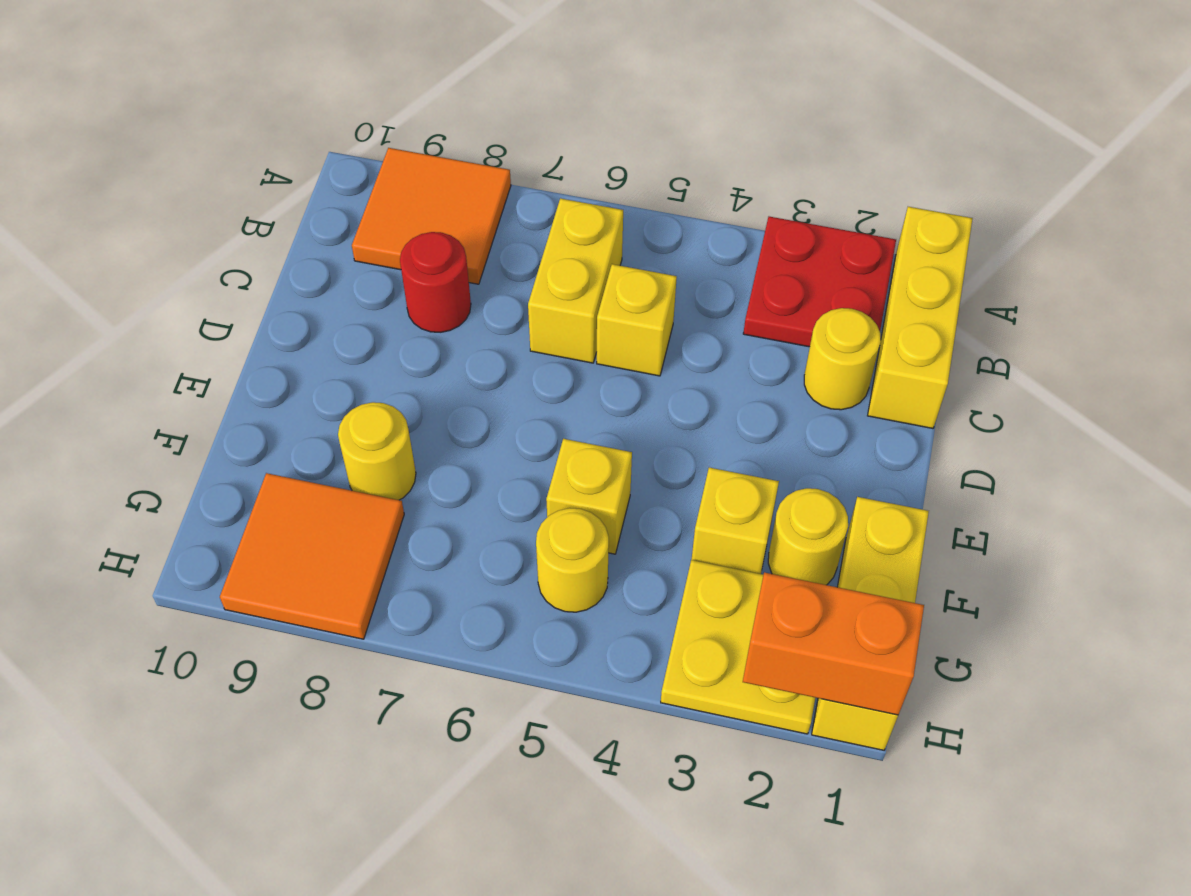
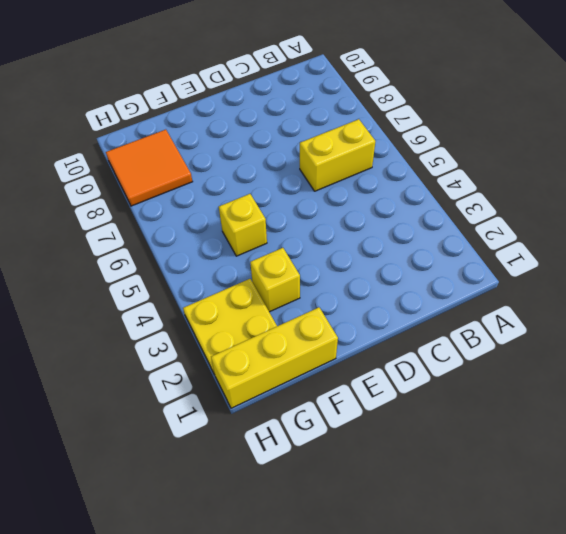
none -> yellow brick A1:C1 level 1
none -> red plate A2:B3 level 1
none -> orange tile A8:B9 level 1

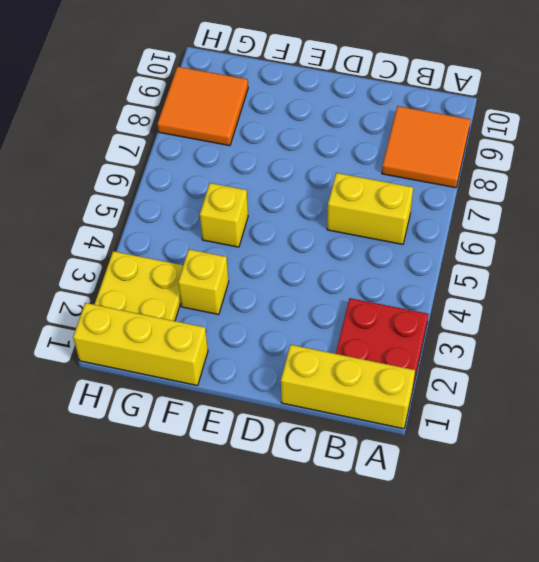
none -> yellow round brick C2 level 1
none -> yellow brick C5 level 1
none -> red round brick C8 level 1

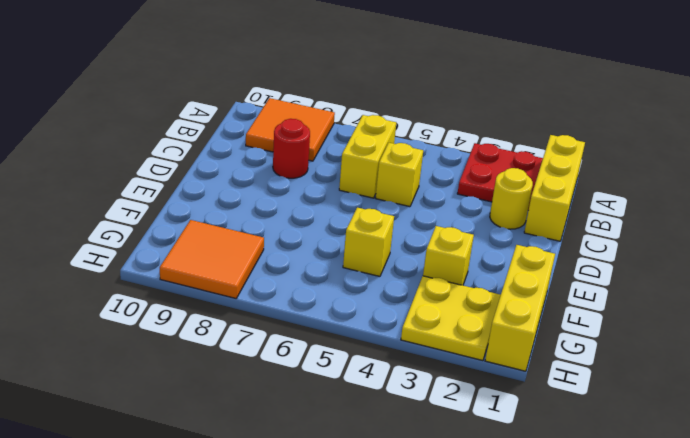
none -> yellow round brick F2 level 1
none -> yellow round brick F8 level 1
none -> yellow round brick G5 level 1

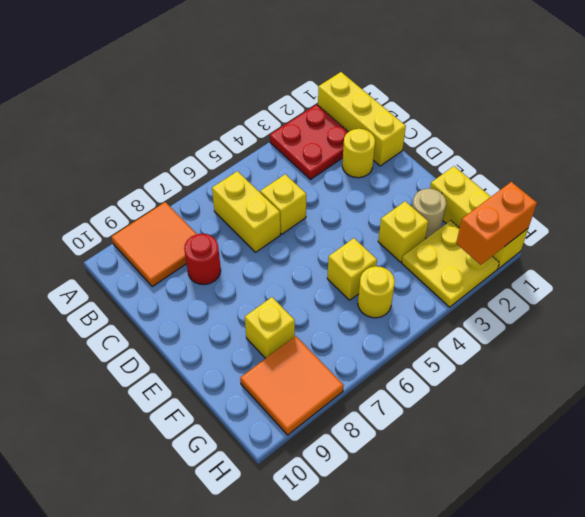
tan round brick F2 level 1 -> yellow round brick F2 level 1
yellow brick F8 level 1 -> yellow round brick F8 level 1

